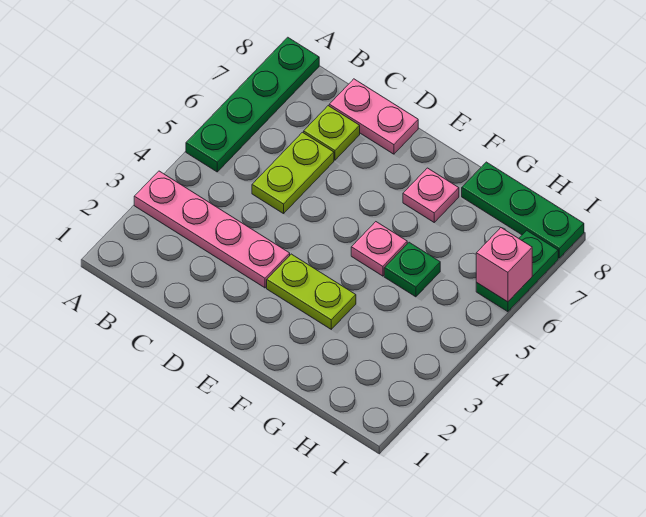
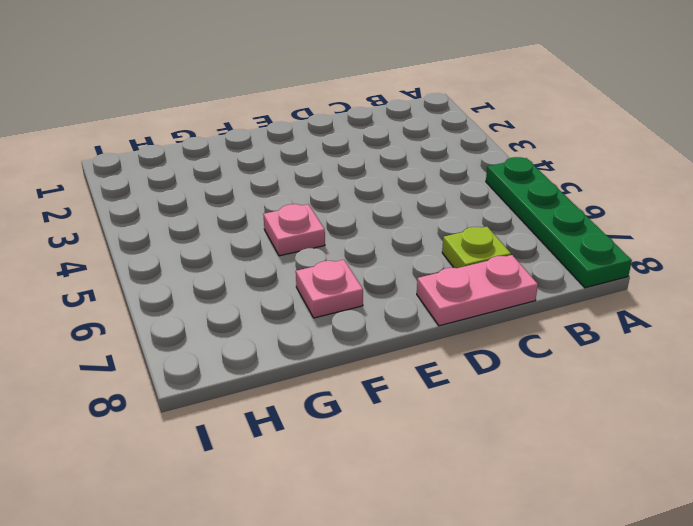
none -> pink plate A3:D3 level 1
none -> lime plate C5:C6 level 1
none -> lime plate E3:F3 level 1

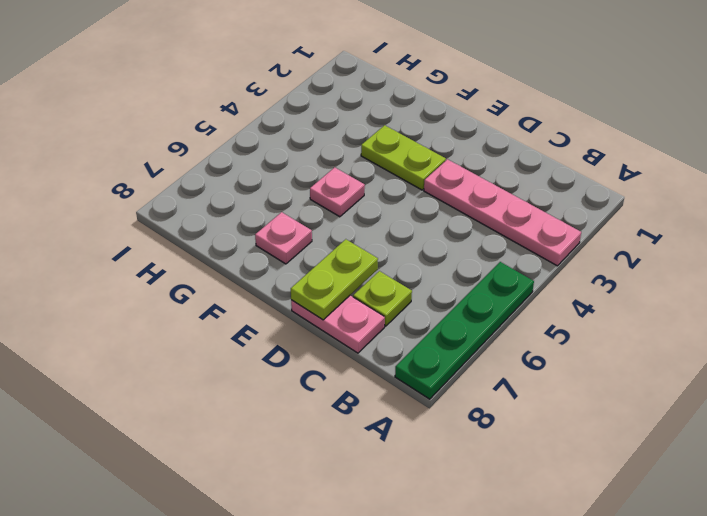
lime plate D7:D8 level 2 -> lime plate C5:C6 level 1
none -> green plate G5 level 1
none -> green plate G8:I8 level 1
none -> green plate I6:I7 level 1

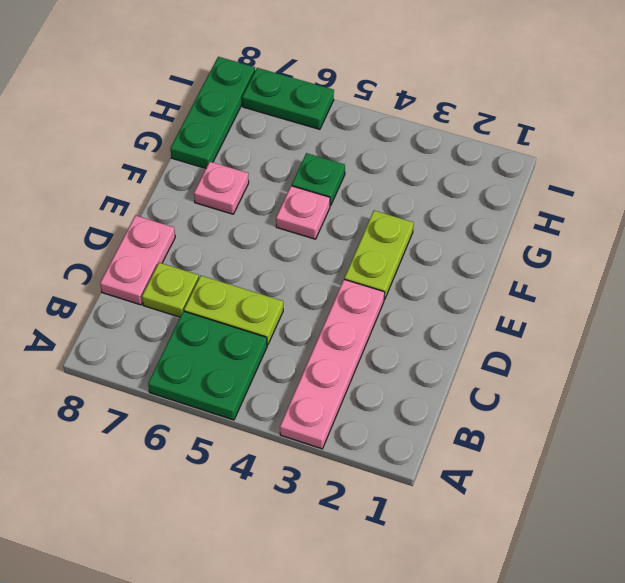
green plate A5:B6 level 1 -> green plate A5:A8 level 1
none -> pink brick I6 level 2

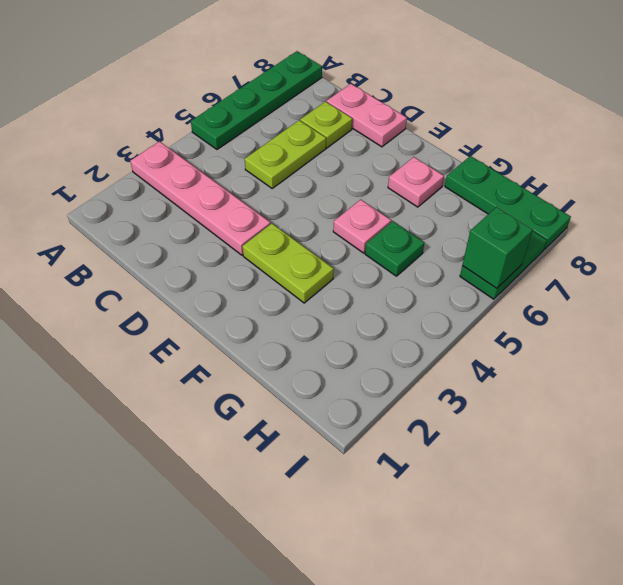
green brick I6 level 2 -> pink brick I6 level 2

